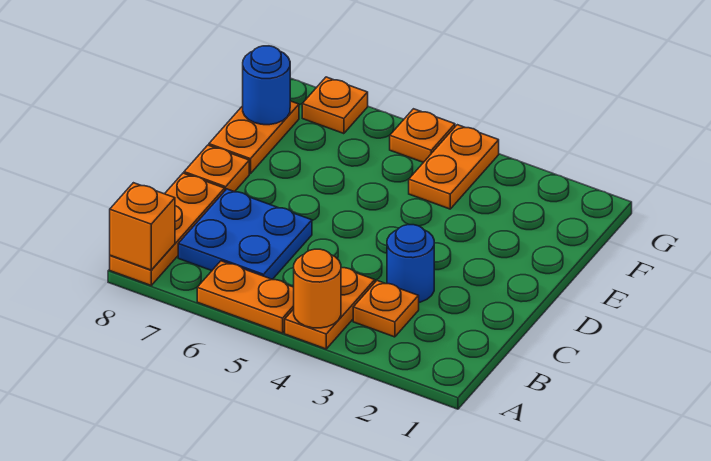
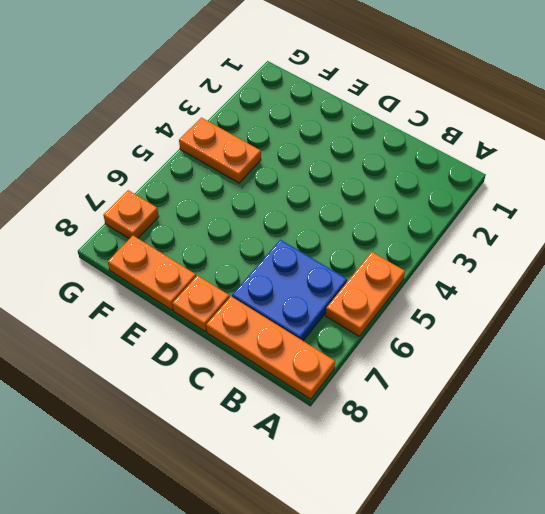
none -> orange plate A4:B4 level 1
none -> orange plate B3 level 1
none -> blue round brick C3 level 1

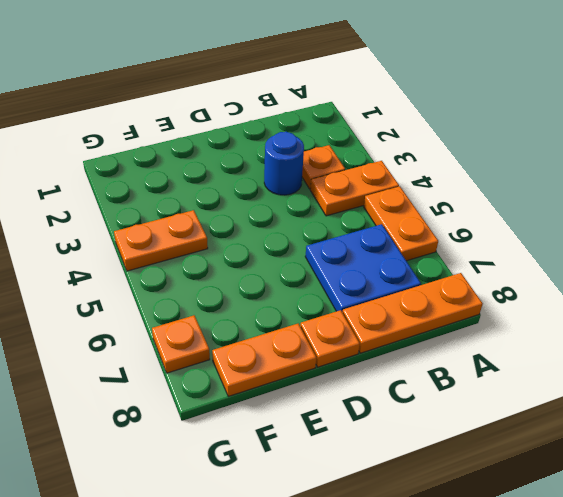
none -> orange plate G5 level 1
none -> orange round brick A4 level 2
none -> orange brick A8 level 2

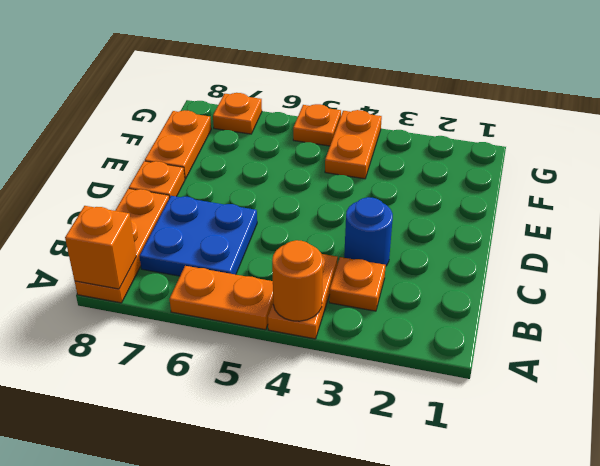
none -> blue round brick F8 level 2

